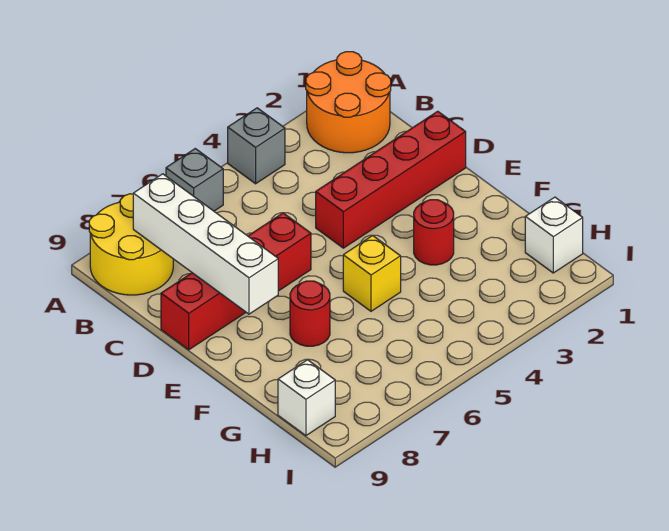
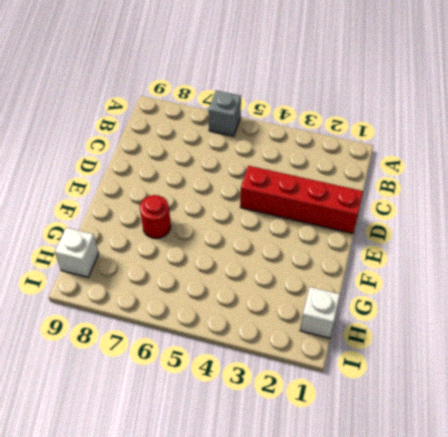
none -> orange round brick A1:B2 level 1
none -> grey brick A4 level 1
none -> yellow round brick A8:B9 level 1

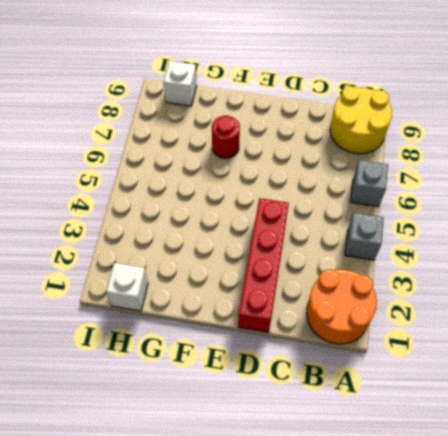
none -> red brick D6:D9 level 1
none -> red round brick F3 level 1
none -> yellow brick F5 level 1

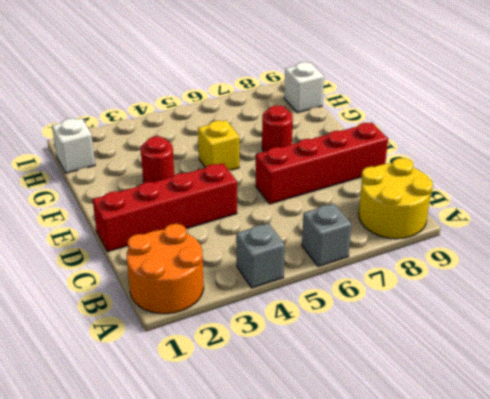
none -> white brick B8:E8 level 2

